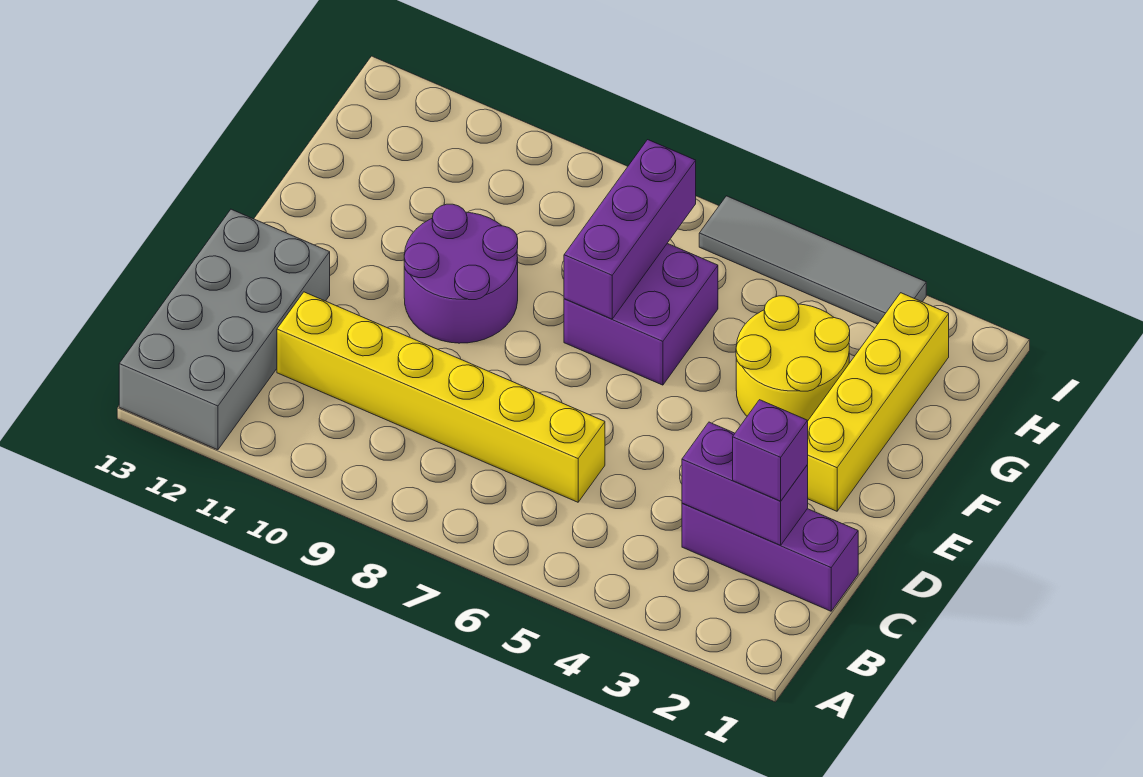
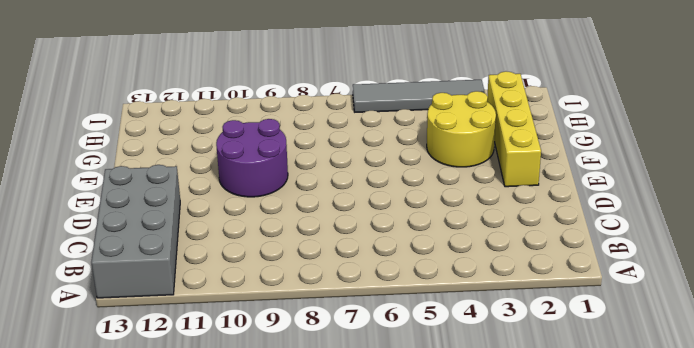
none -> purple brick C1:C3 level 1
none -> yellow brick C6:C11 level 1

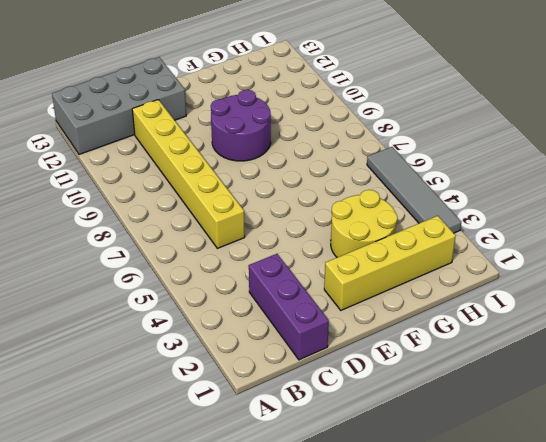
none -> purple brick F6:G7 level 1
none -> purple brick C2:C3 level 2

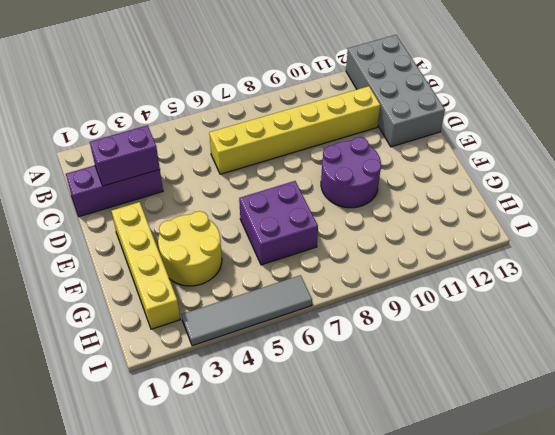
none -> purple brick F7:H7 level 2
none -> purple brick C2 level 3

